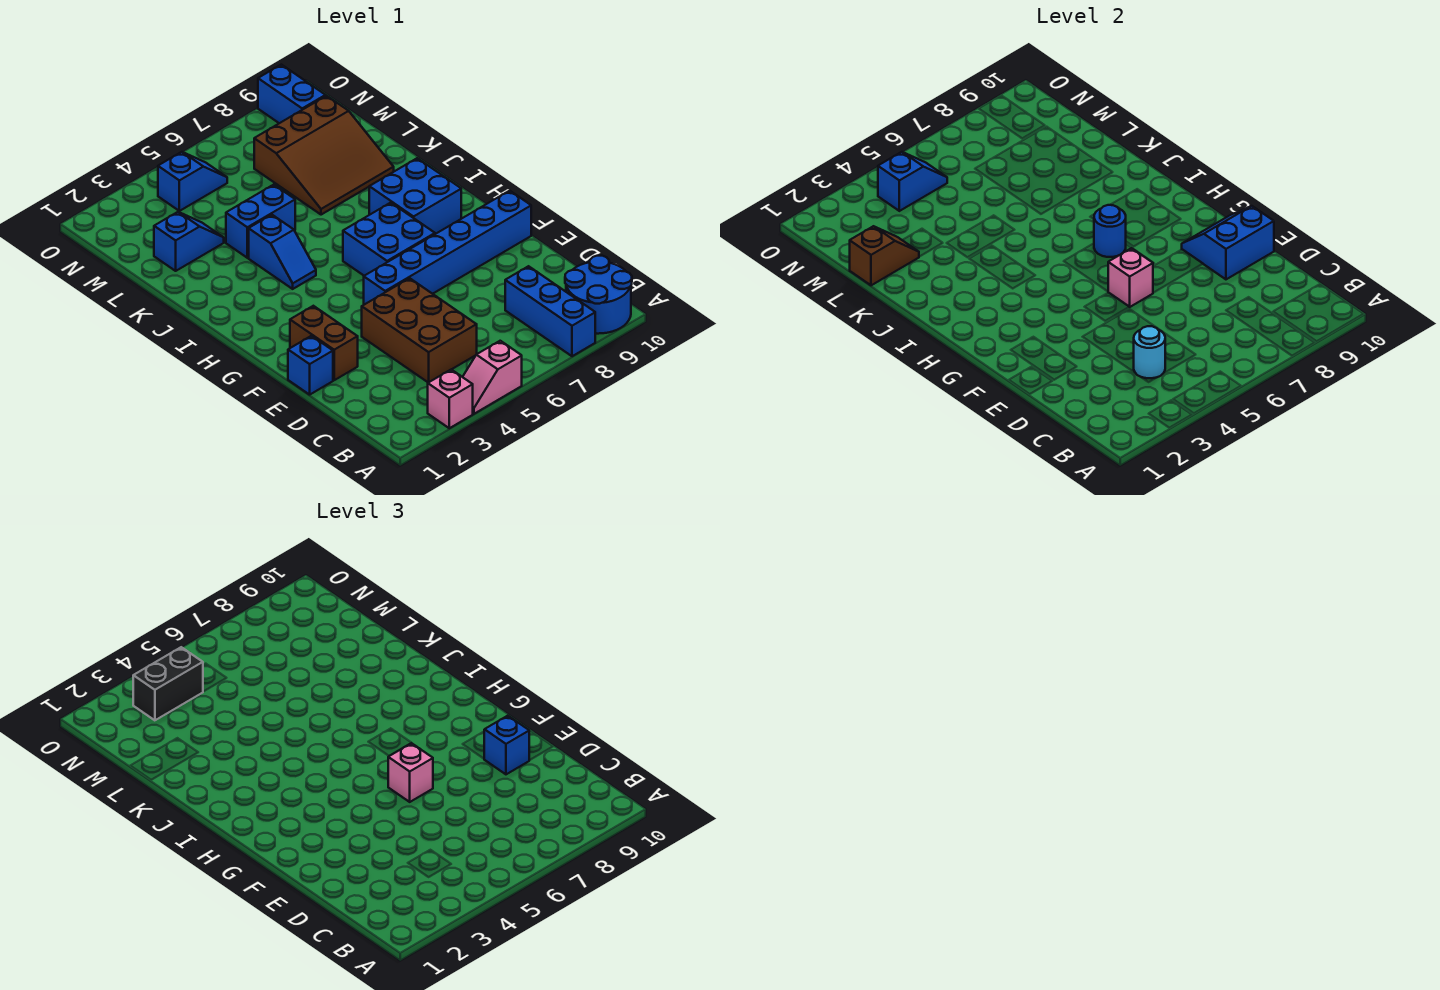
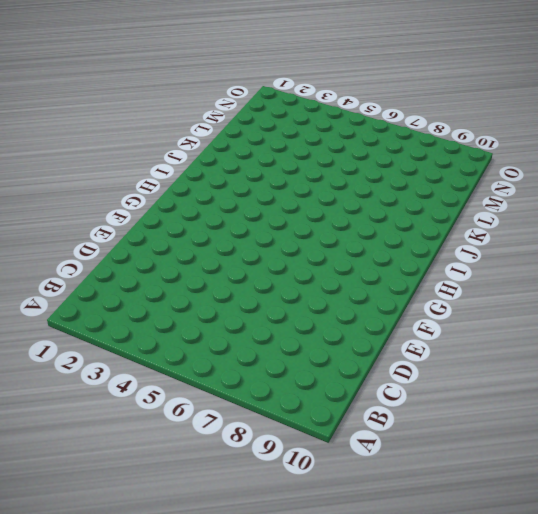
none -> pink brick A3 level 1
none -> pink slope A4:A5 level 1 top 5
none -> blue brick A8:C8 level 1

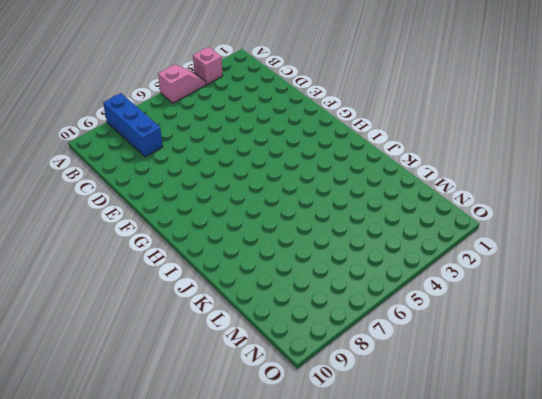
none -> blue round brick A9:B10 level 1
none -> brown brick C4:E5 level 1
none -> blue brick E1 level 1

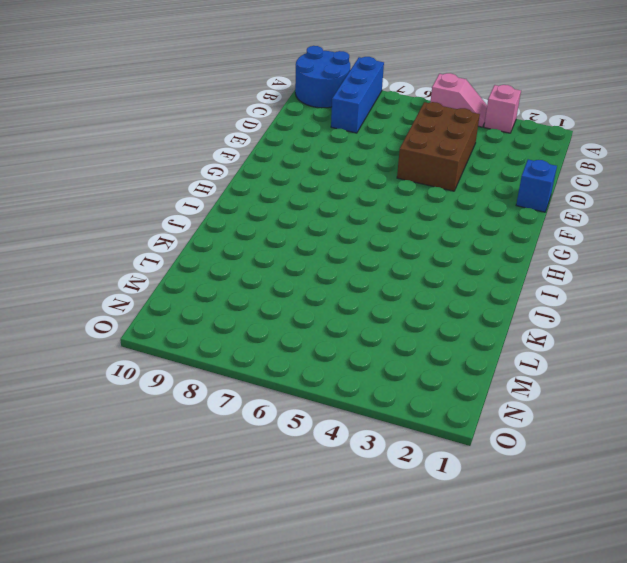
none -> brown brick E2:F2 level 1
none -> blue brick F5:F10 level 1
none -> blue brick G6:H7 level 1

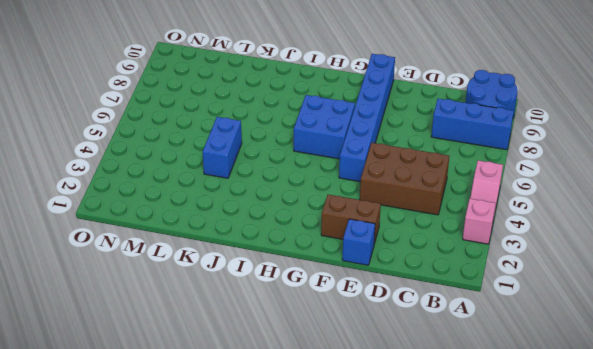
none -> blue brick H8:I9 level 1
none -> blue slope I4:J4 level 1 top J
none -> brown slope K7:M9 level 1 top M

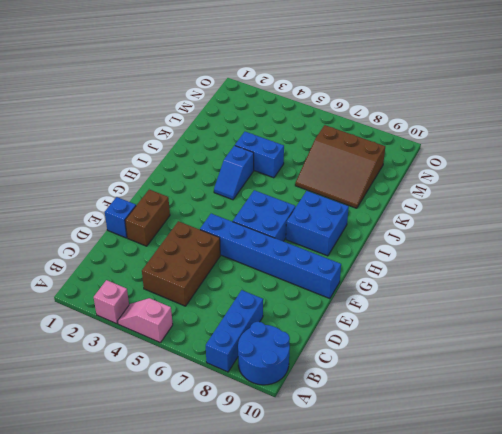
none -> blue slope L2:L3 level 1 top 2
none -> blue slope N4:N5 level 1 top 4
none -> blue brick N9:O9 level 1

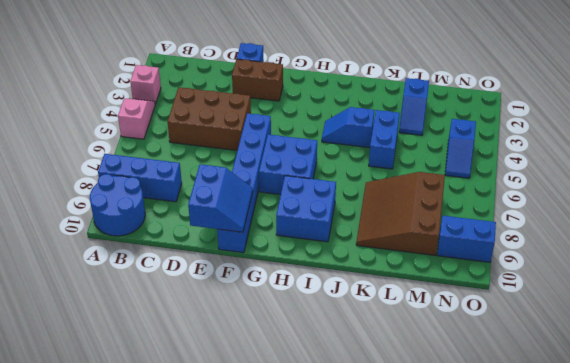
none -> cyan round brick C4 level 2
none -> pink brick F6 level 2
none -> blue round brick H7 level 2

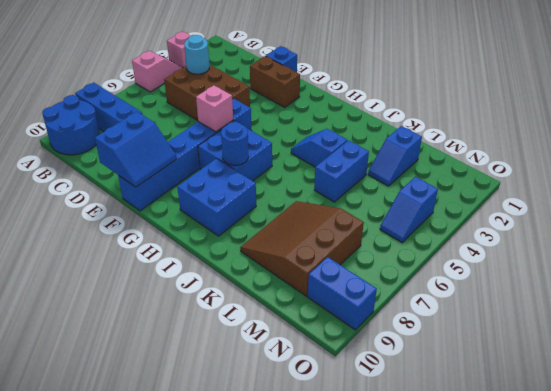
none -> brown slope L1:L2 level 2 top 1
none -> blue slope N4:N5 level 2 top 4
none -> blue brick E9 level 3

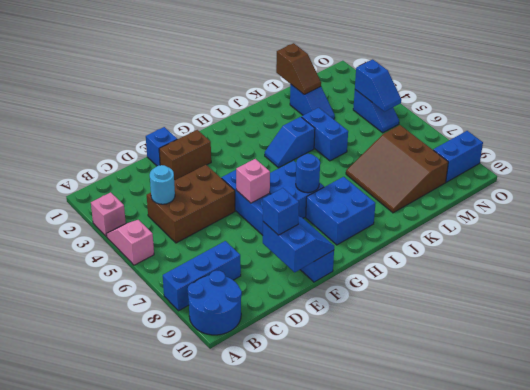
none -> pink brick F6 level 3
none -> black brick N3:N4 level 3

